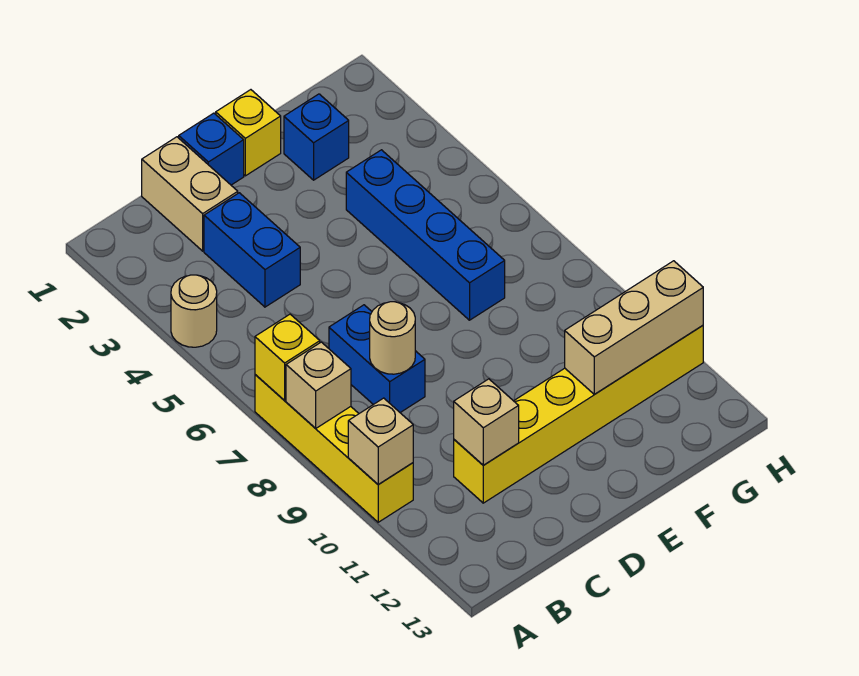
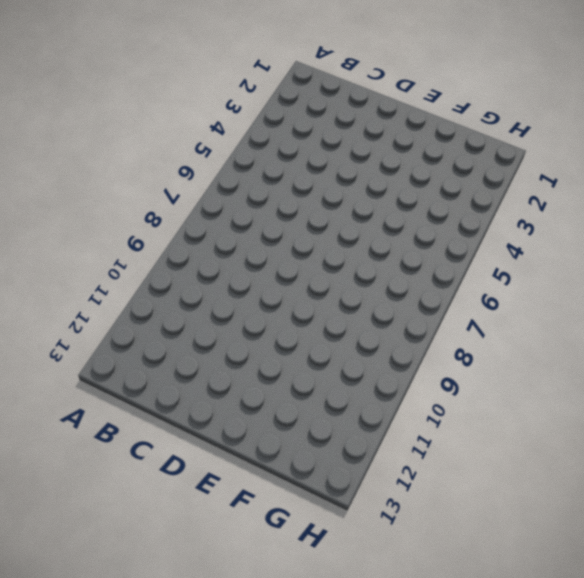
none -> tan round brick A4 level 1
none -> yellow brick A7:A10 level 1
none -> tan brick C1:C2 level 1

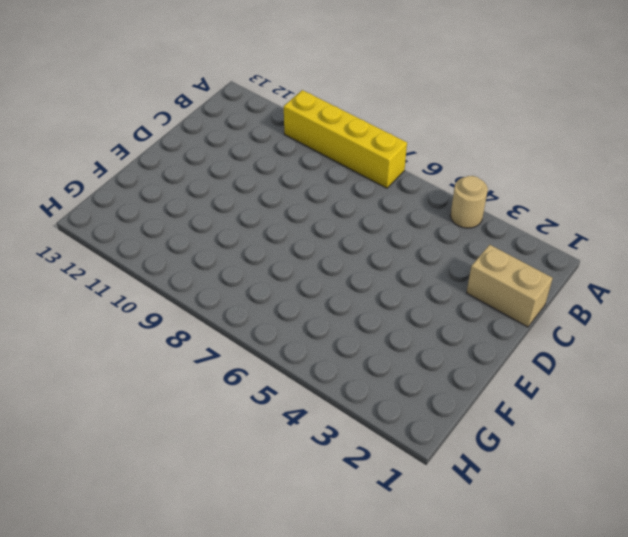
none -> blue brick C3:C4 level 1
none -> blue brick C7:C8 level 1
none -> yellow brick C11:H11 level 1

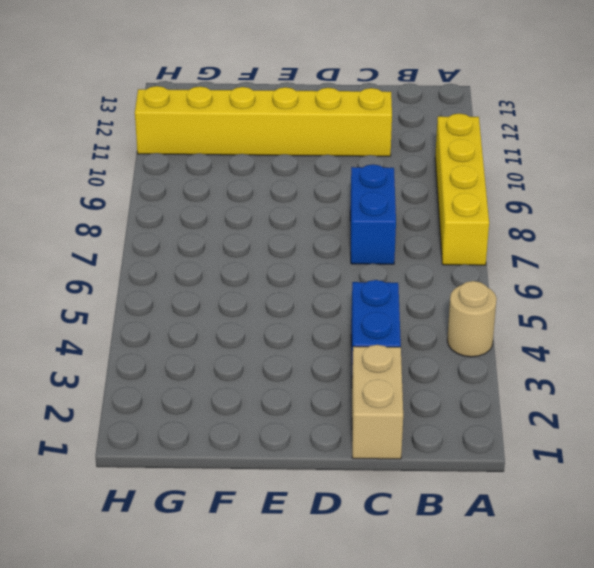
none -> blue brick D1 level 1
none -> yellow brick E1 level 1
none -> blue brick F2 level 1

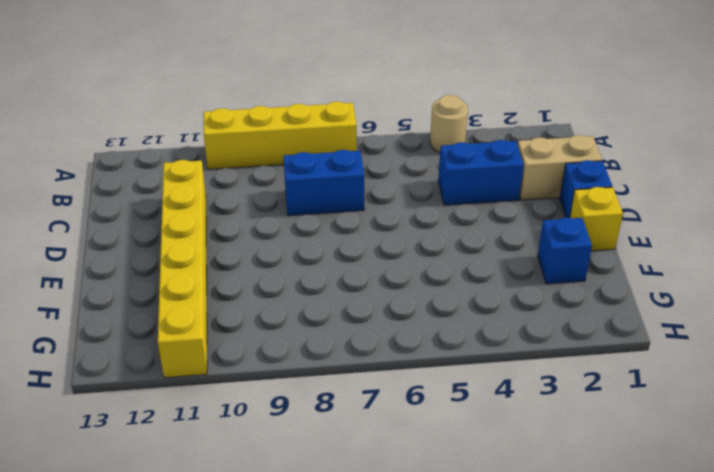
none -> blue brick F4:F7 level 1
none -> yellow brick A7 level 2
none -> tan brick A8 level 2

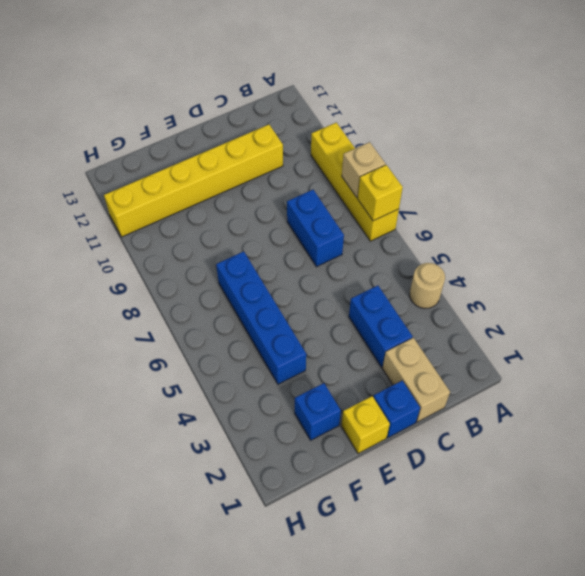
none -> tan brick A10 level 2
none -> tan round brick C8 level 2
none -> tan brick C11 level 2

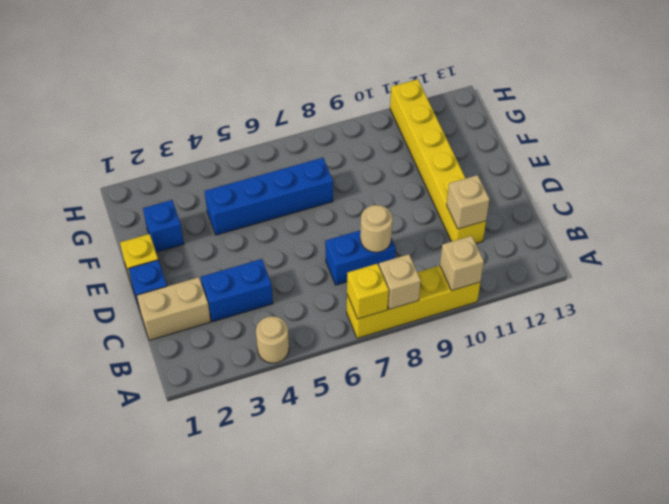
none -> tan brick F11:H11 level 2

